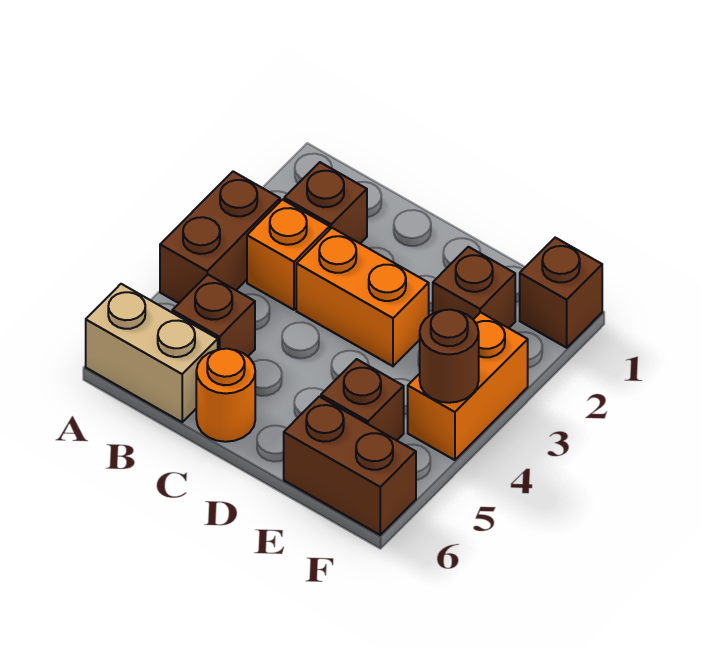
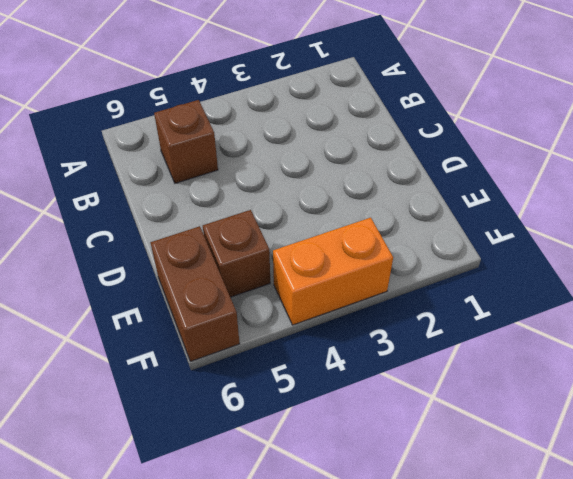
none -> brown brick A3:A4 level 1
none -> tan brick A6:B6 level 1
none -> brown brick B2 level 1

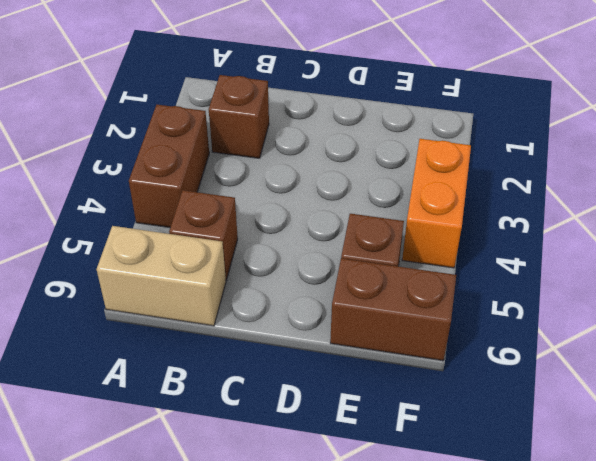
none -> orange brick B3 level 1
none -> orange brick C3:D3 level 1
none -> orange round brick C6 level 1

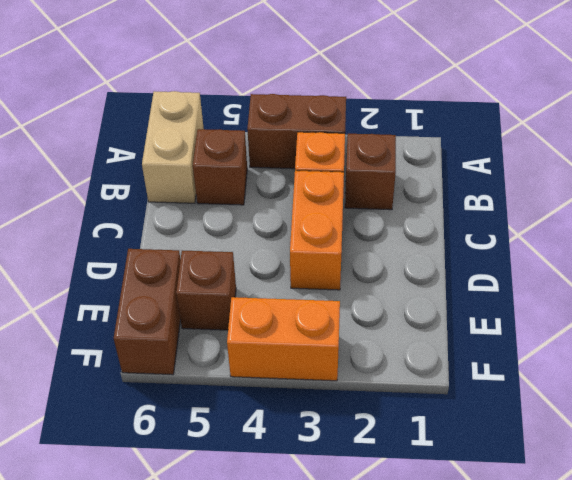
none -> orange round brick C6 level 1
none -> brown brick E2 level 1
none -> brown brick F1 level 1

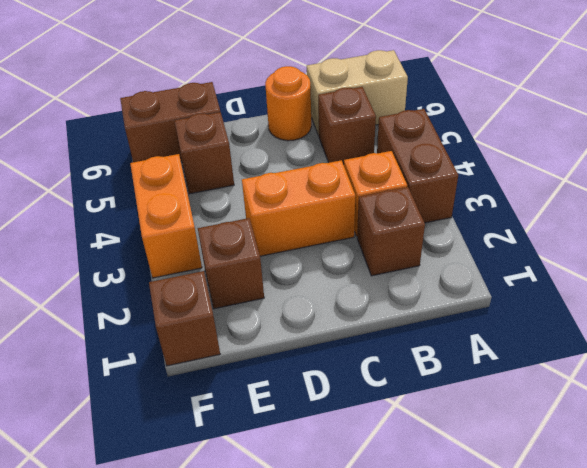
none -> brown round brick F4 level 2

